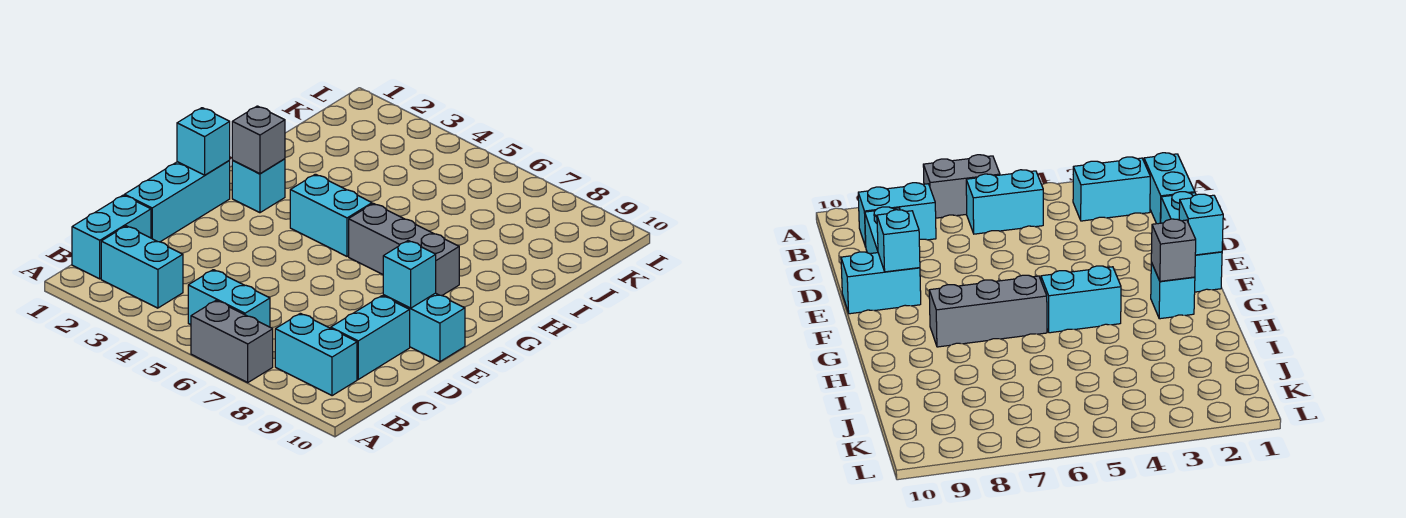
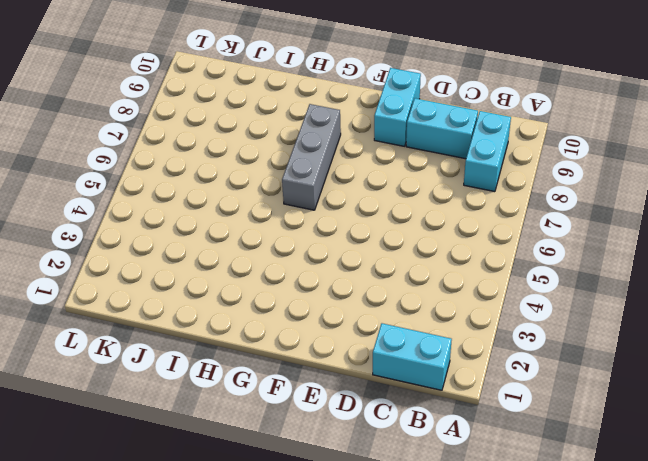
none -> grey brick A6:A7 level 1
none -> cyan brick B2:B3 level 1
none -> cyan brick B5:B6 level 1

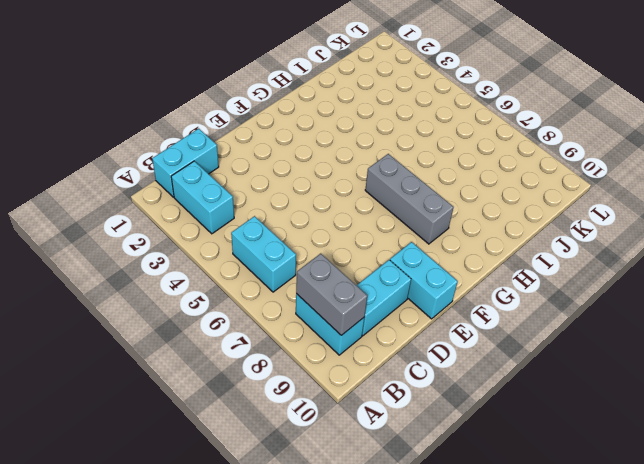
grey brick B8:B9 level 2 -> grey brick A6:A7 level 1
none -> cyan brick D1:F1 level 1
none -> cyan brick G2 level 1
none -> cyan brick G4:G5 level 1

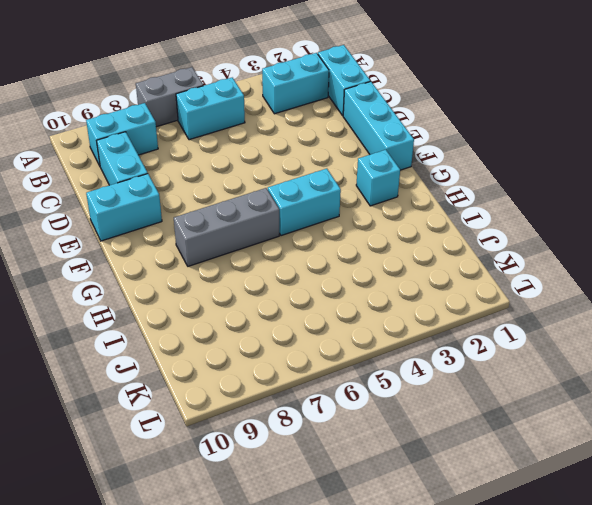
none -> cyan brick E9 level 2
none -> cyan brick F1 level 2
none -> grey brick G2 level 2

